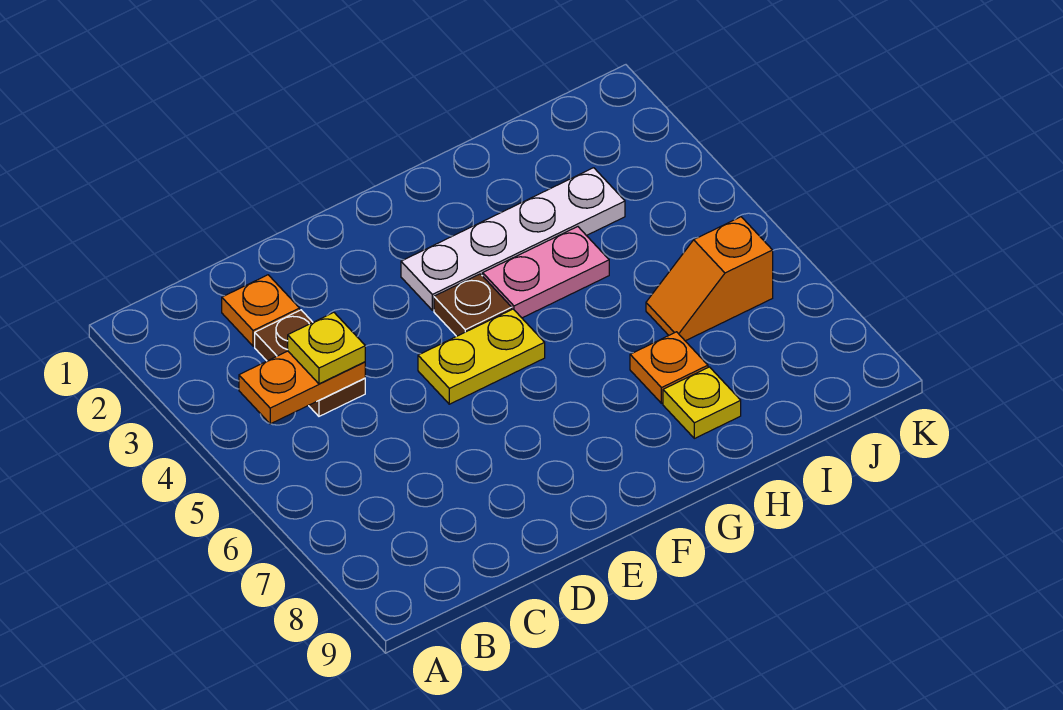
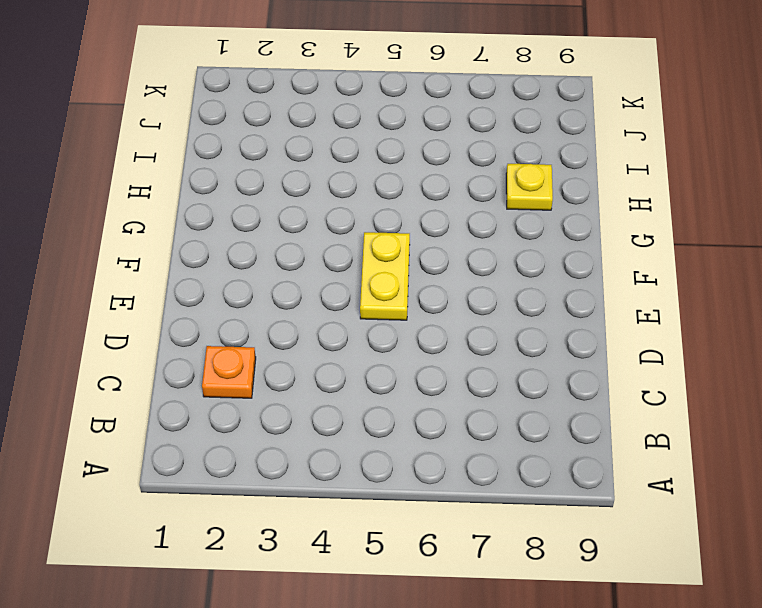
none -> brown plate C3:C4 level 1
none -> white plate F3:I3 level 1

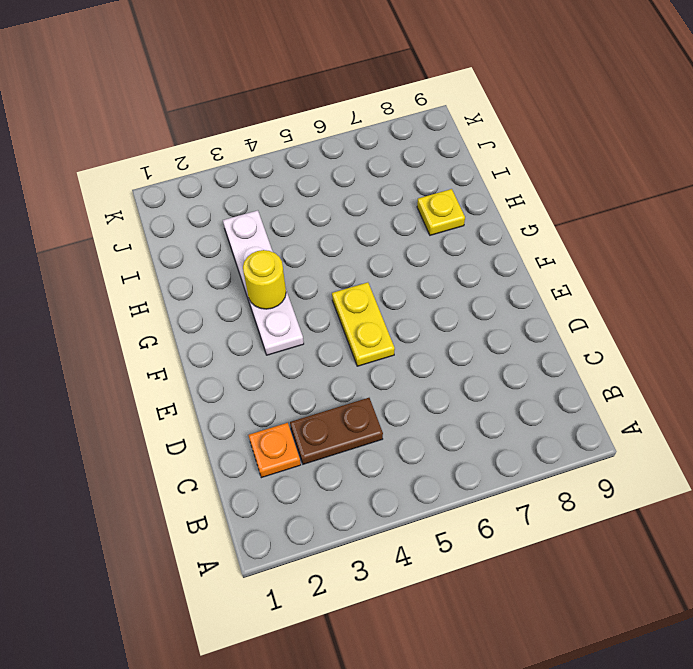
yellow round brick G3 level 2 -> none
none -> brown plate F4 level 1
none -> pink plate G4:H4 level 1

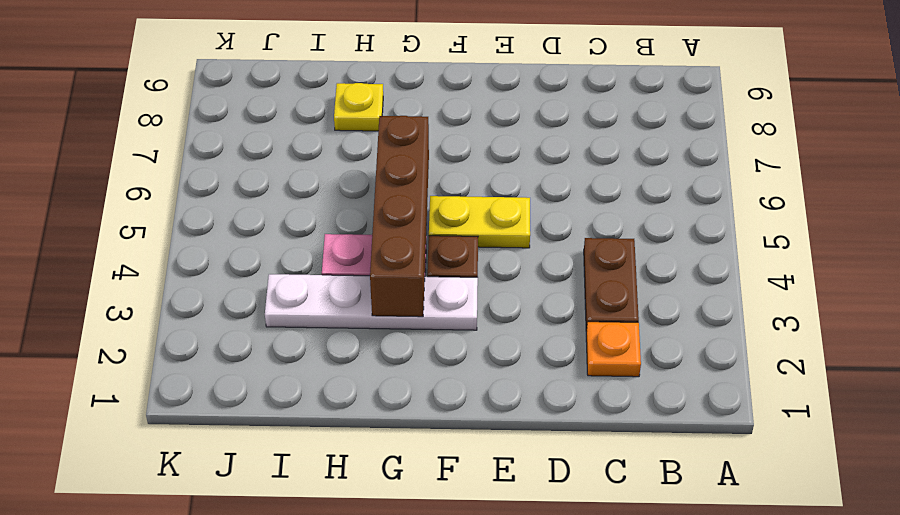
brown brick G3:G6 level 2 -> none
none -> orange plate H7 level 1
none -> orange slope I6:J6 level 1 top J

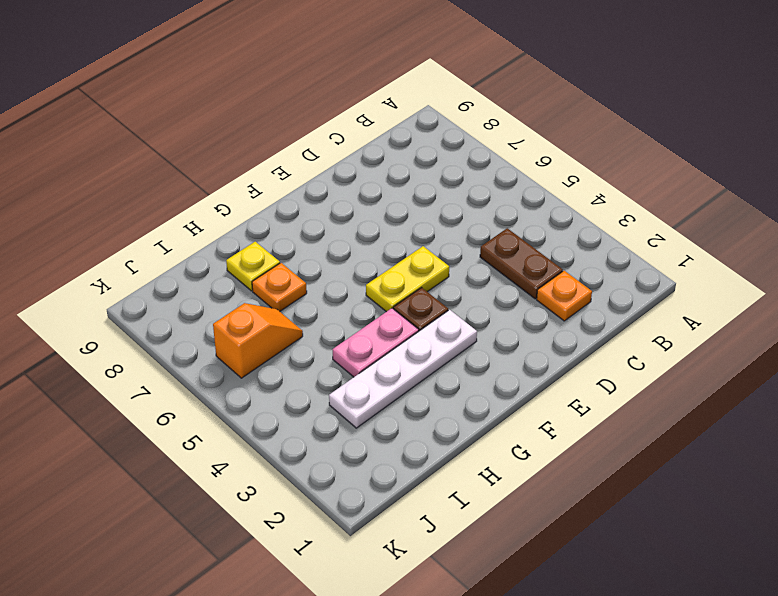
none -> orange plate B4:C4 level 2
none -> yellow plate C4 level 3

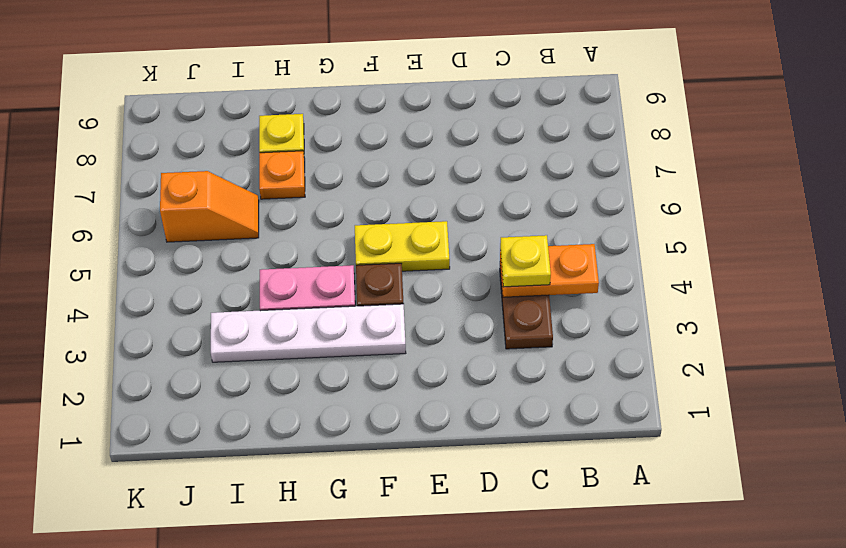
none -> orange plate C2 level 1

